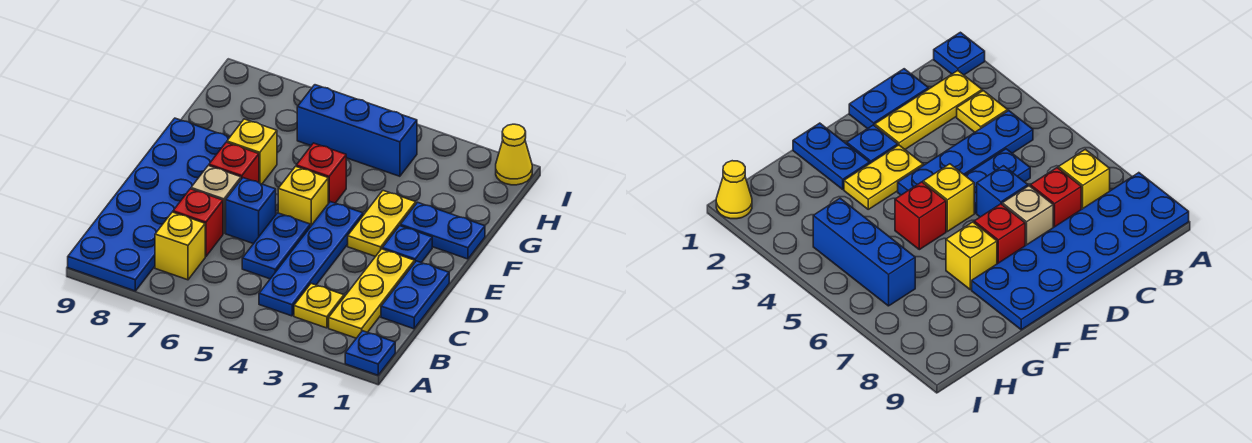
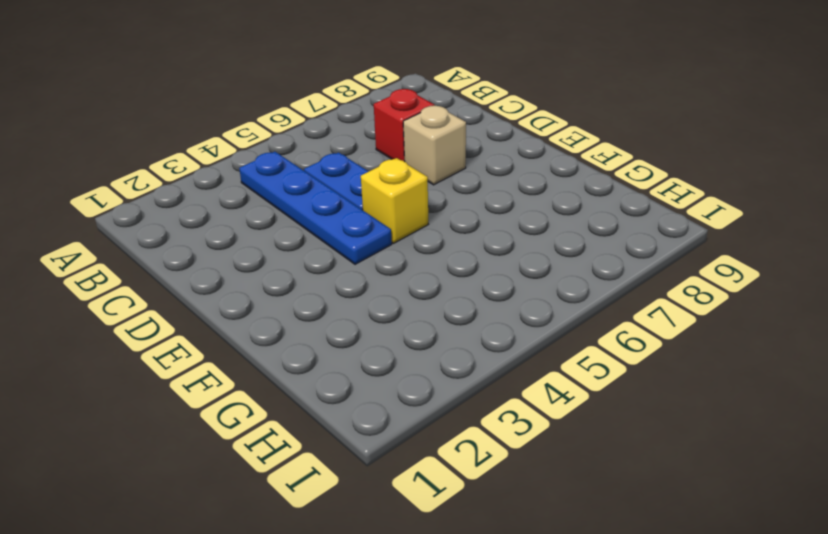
none -> blue plate A1 level 1
none -> blue plate A8:F9 level 1
none -> yellow plate B2:D2 level 1

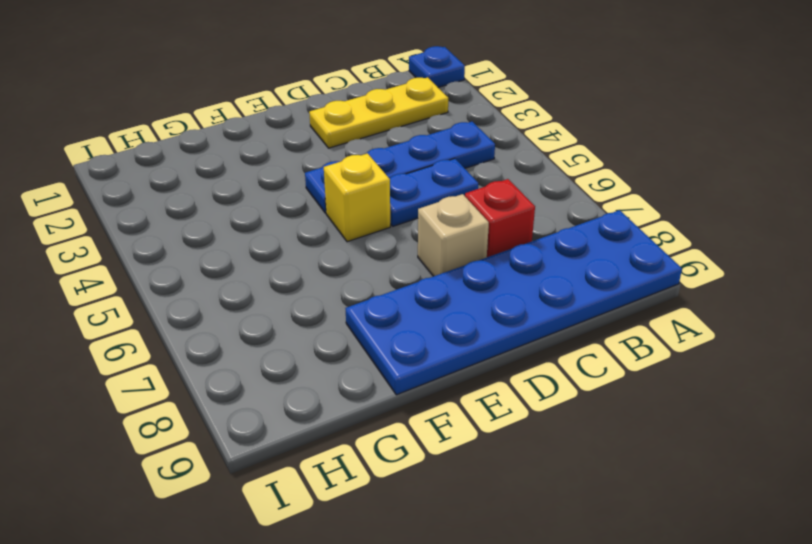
none -> yellow plate B3 level 1
none -> yellow brick B7 level 1
none -> blue plate C1:D1 level 1

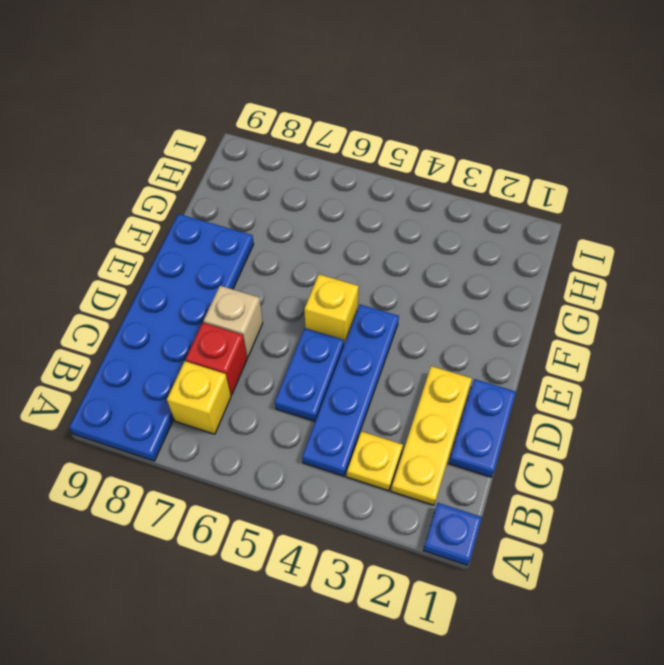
none -> blue brick D6 level 1
none -> blue plate E2 level 1
none -> yellow plate E3:F3 level 1

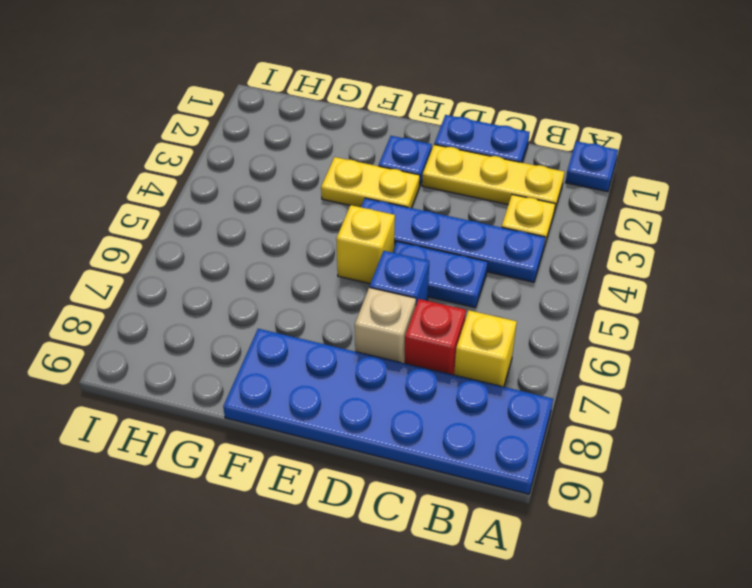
none -> red brick E7 level 1
none -> blue plate F1:F2 level 1
none -> red brick F5 level 1

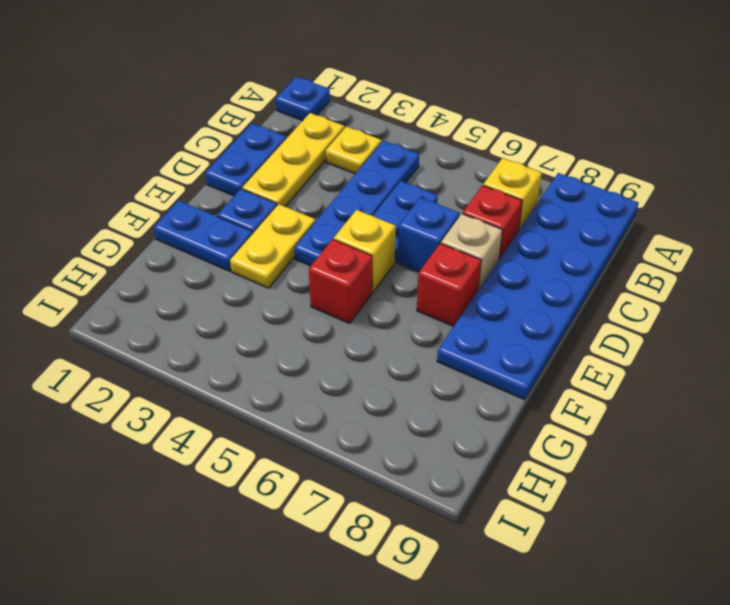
none -> yellow brick F7 level 1
none -> blue brick H4:H6 level 1
none -> yellow cone I1 level 1

